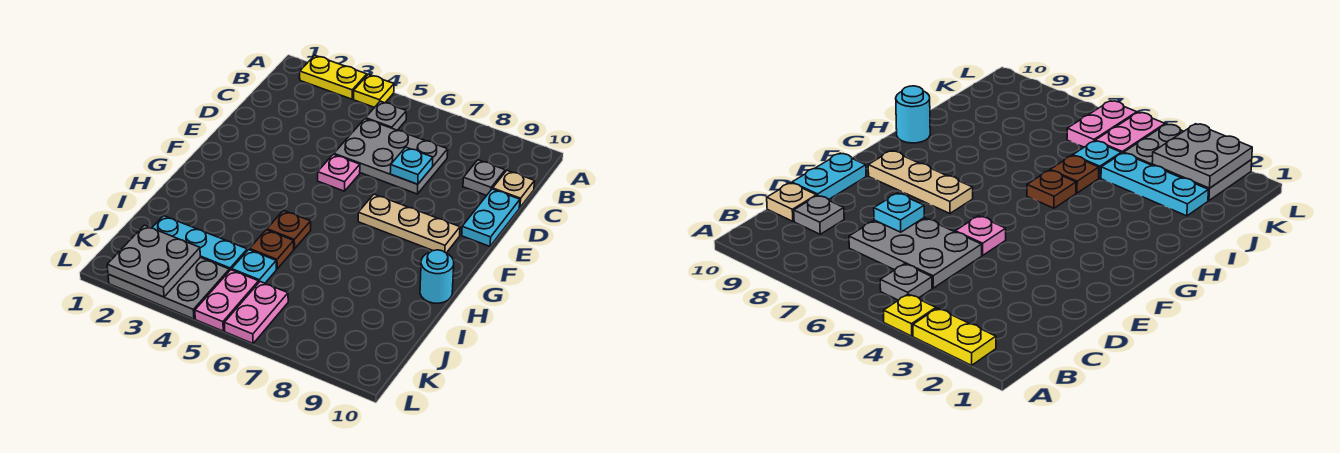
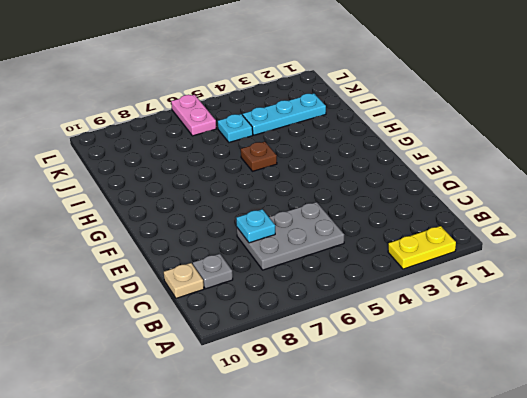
none -> yellow plate A4 level 1
none -> grey plate B5 level 1
none -> cyan plate D10:E10 level 1

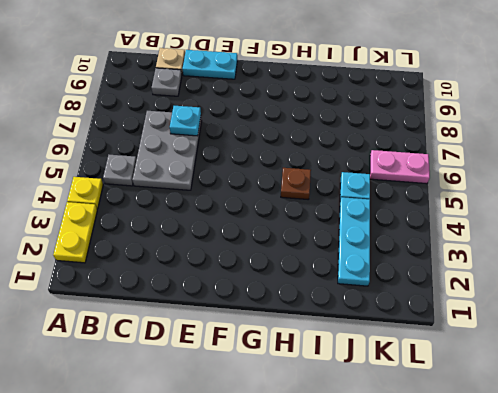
none -> pink plate E5 level 1
none -> tan plate F7:F9 level 1
none -> cyan round brick H10 level 1

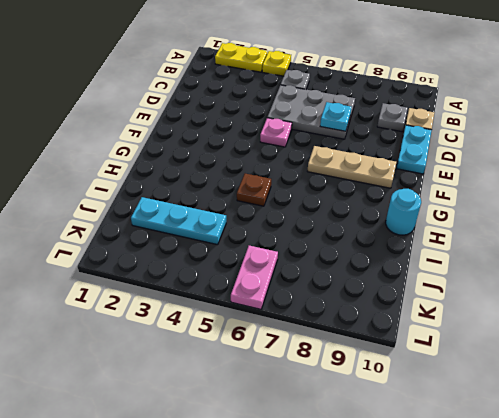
none -> brown plate I5 level 1
none -> cyan plate J5 level 1
none -> grey plate K2:L4 level 1

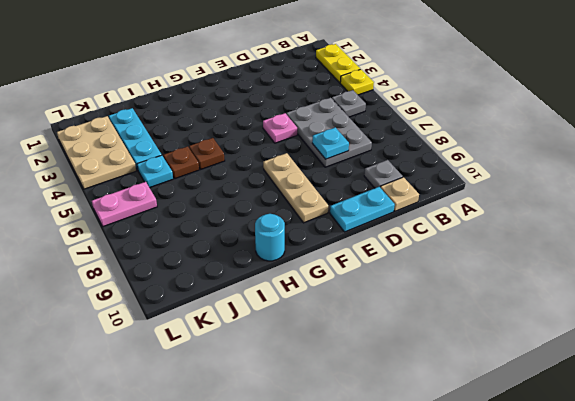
tan plate K2:L4 level 1 -> grey plate K2:L4 level 1
none -> pink plate K5:L5 level 1
none -> grey plate K2:L3 level 2

